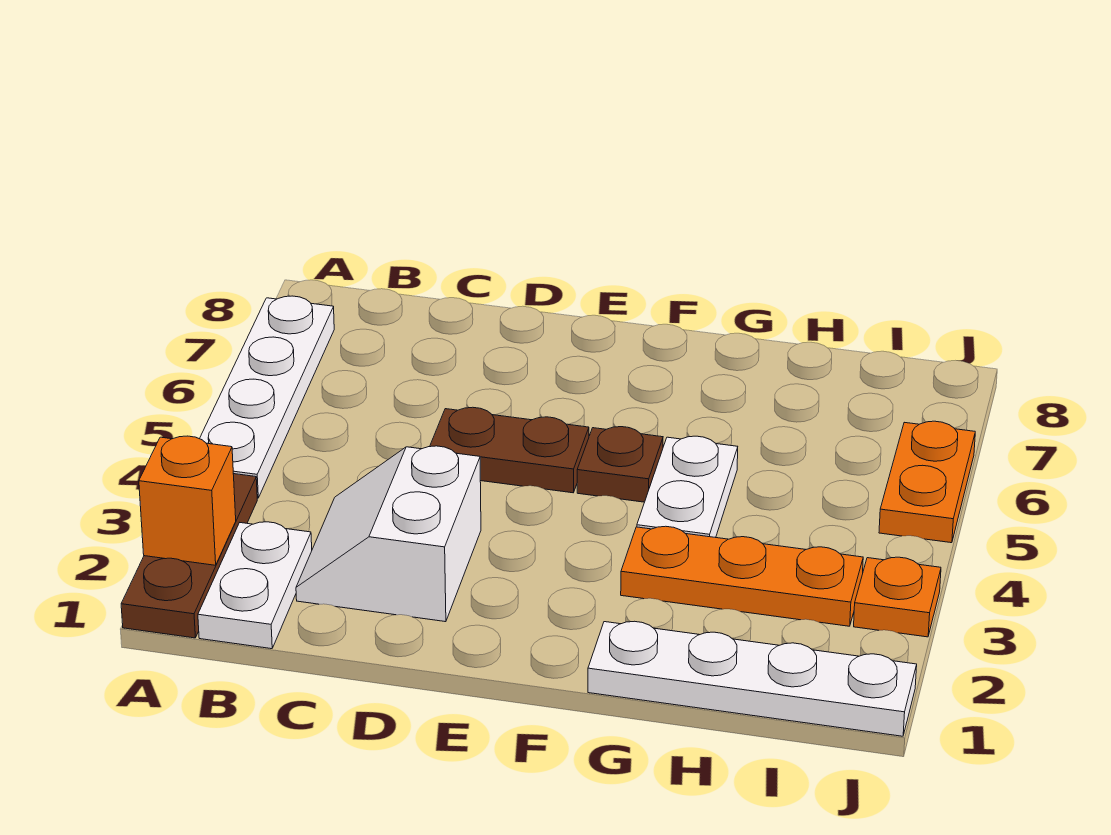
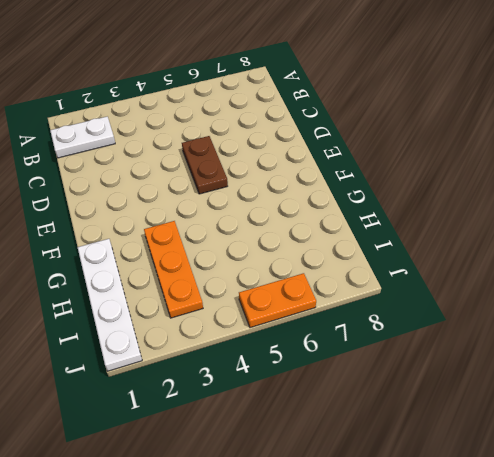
none -> brown plate A1:A3 level 1
none -> white plate A4:A7 level 1
none -> white slope C2:D3 level 1 top D

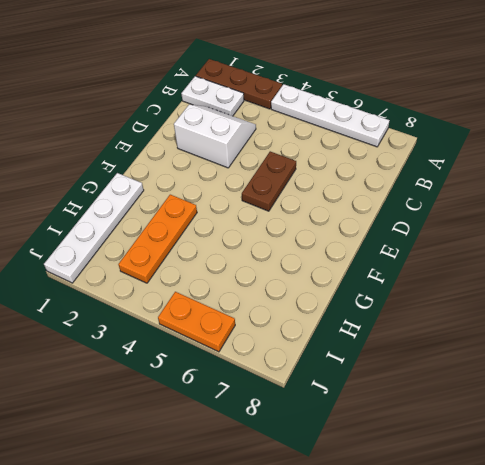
none -> brown plate F5 level 1
none -> white plate G4:G5 level 1
none -> orange plate J3 level 1

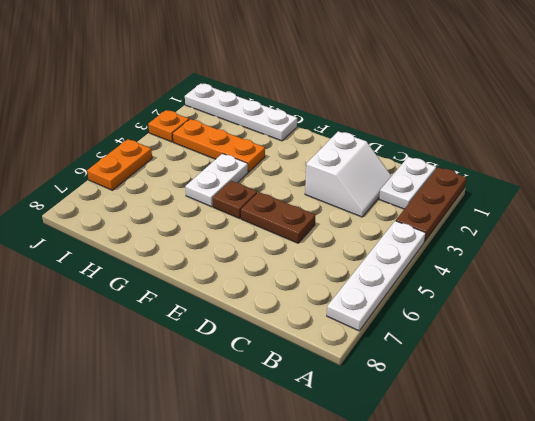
none -> orange brick A2 level 2

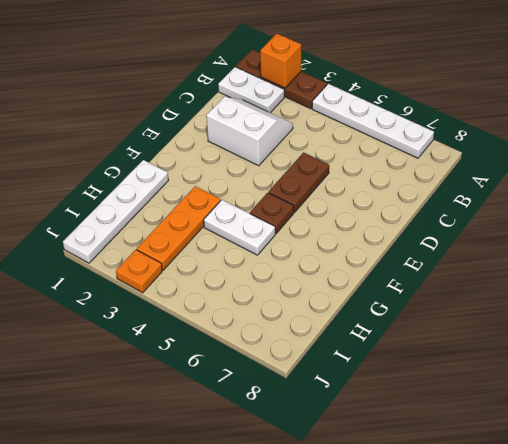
none -> orange plate J5:J6 level 1

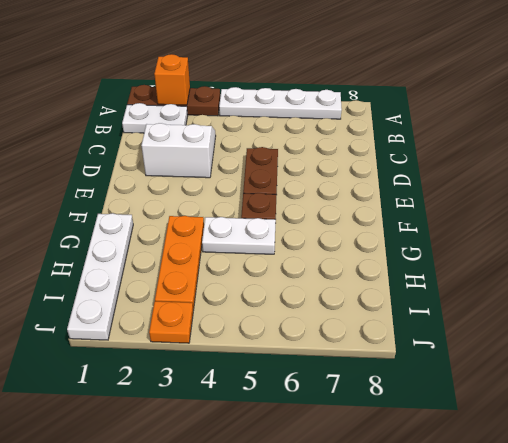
none -> orange plate J5:J6 level 1

